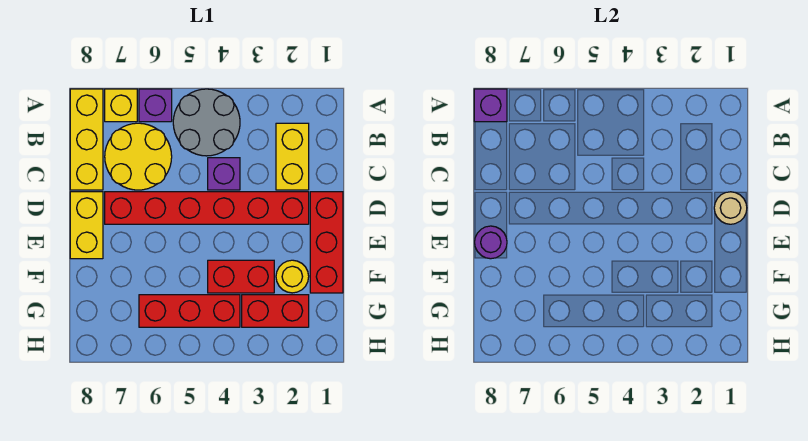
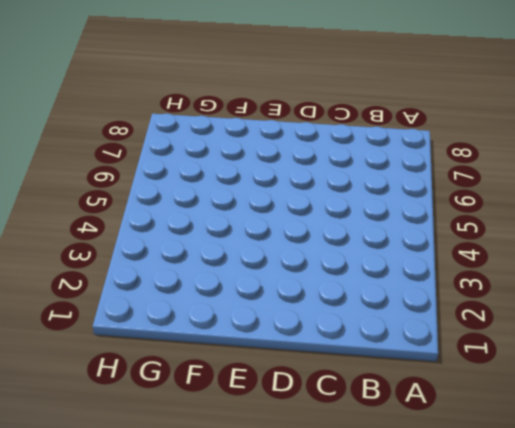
none -> grey round brick A4:B5 level 1
none -> purple brick A6 level 1
none -> yellow brick A7 level 1

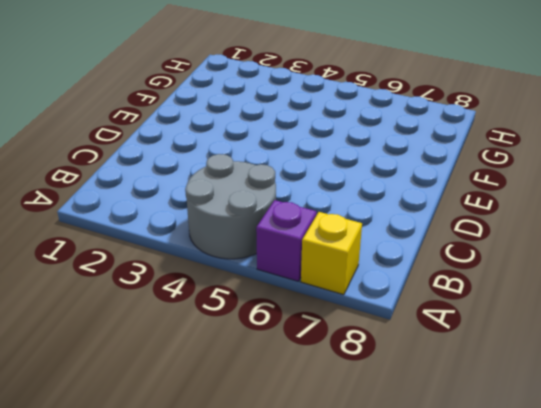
none -> yellow brick A8:C8 level 1
none -> yellow brick B2:C2 level 1
none -> yellow round brick B6:C7 level 1

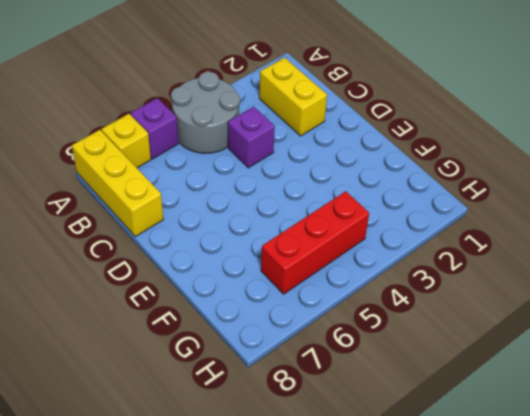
none -> yellow round brick B6:C7 level 1
none -> red brick D1:F1 level 1
none -> red brick D2:D7 level 1

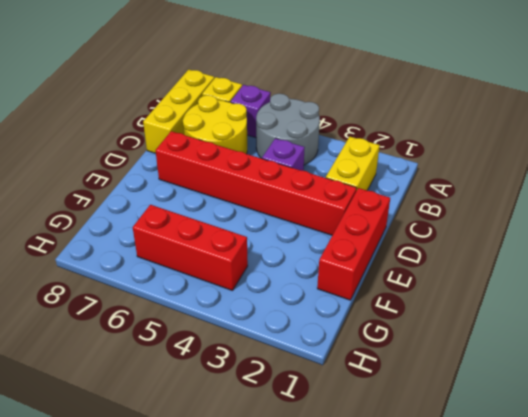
none -> yellow brick D8:E8 level 1
none -> yellow round brick F2 level 1
none -> red brick F3:F4 level 1

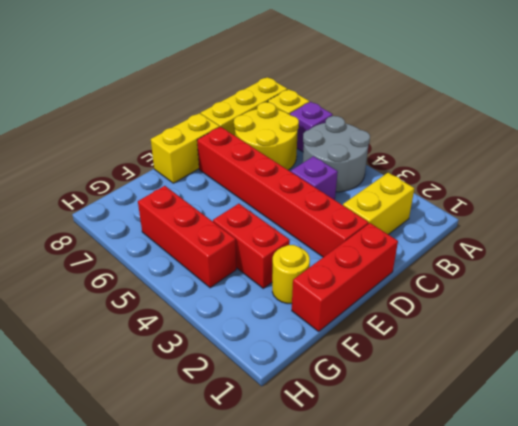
none -> red brick G2:G3 level 1
none -> purple brick A8 level 2
none -> tan round brick D1 level 2

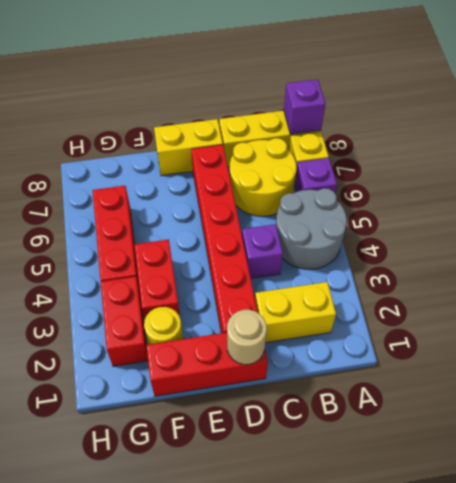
none -> purple round brick E8 level 2

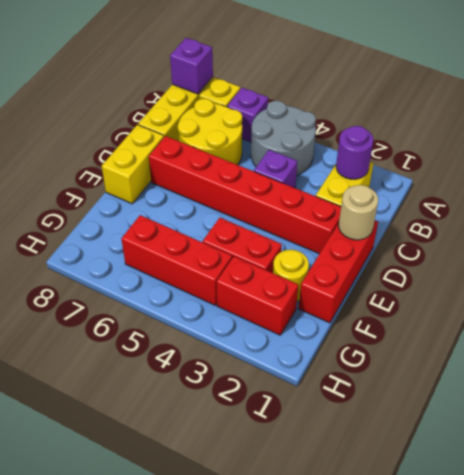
purple round brick B2 level 2 -> purple round brick E8 level 2

